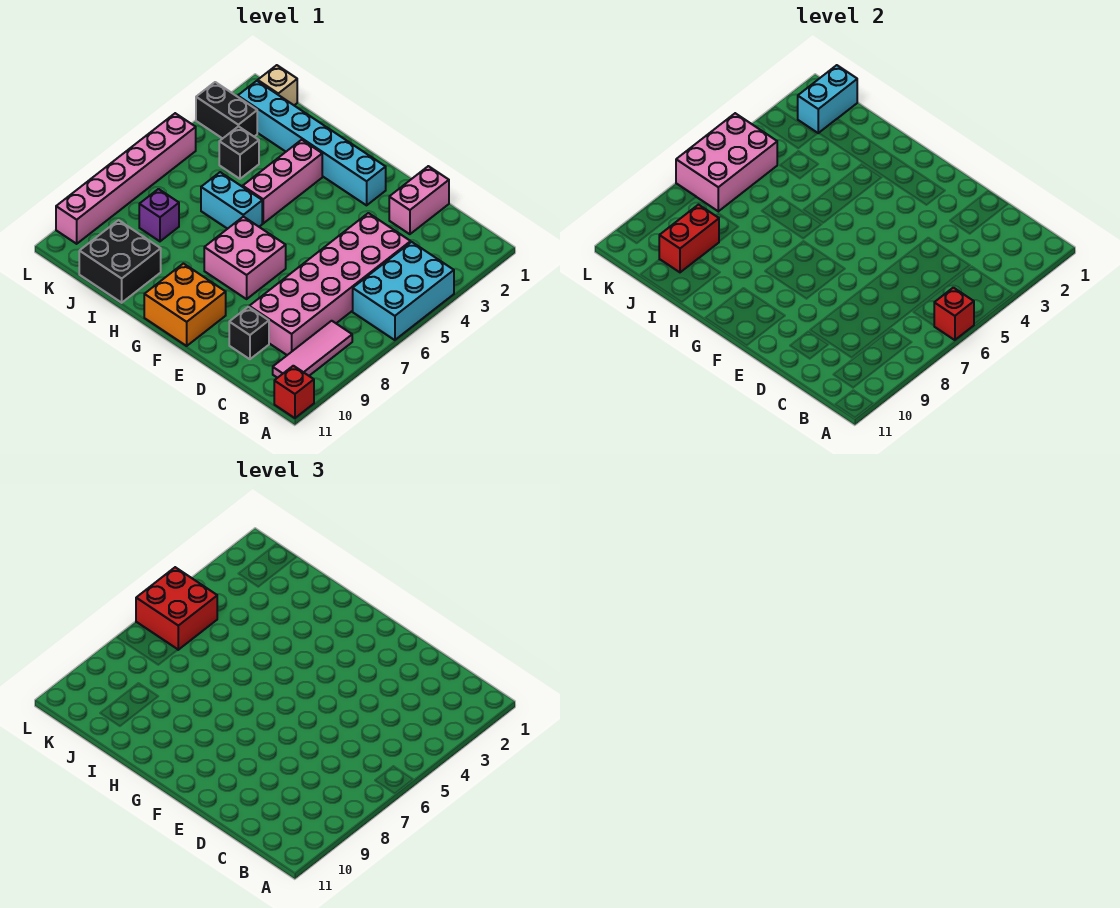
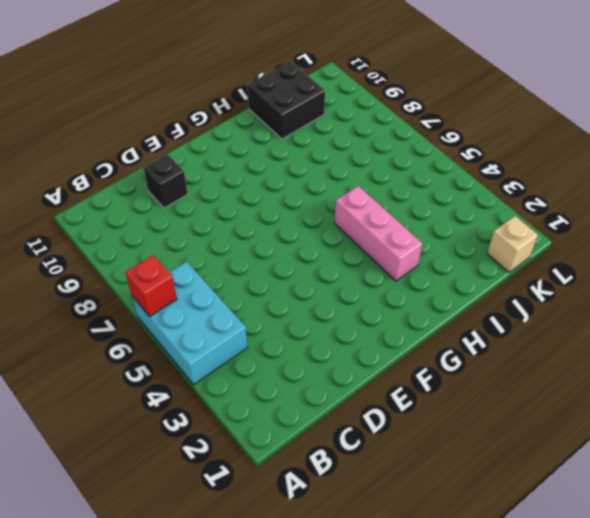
none -> red brick A11 level 1
none -> pink tile B8:B10 level 1
none -> pink brick C4:D9 level 1

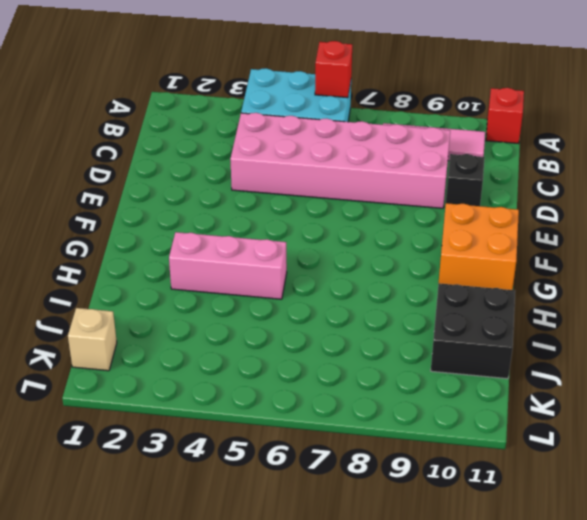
none -> pink brick D1:D2 level 1
none -> cyan brick F2:K2 level 1
none -> pink brick F7:G8 level 1

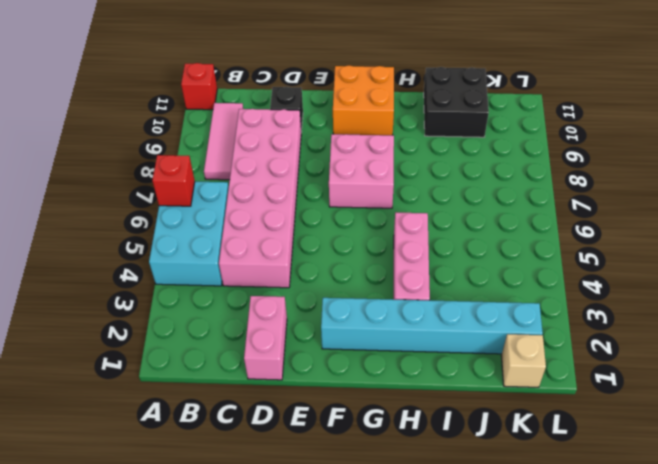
none -> cyan brick H6:I6 level 1
none -> black brick J4 level 1
none -> purple brick J8 level 1

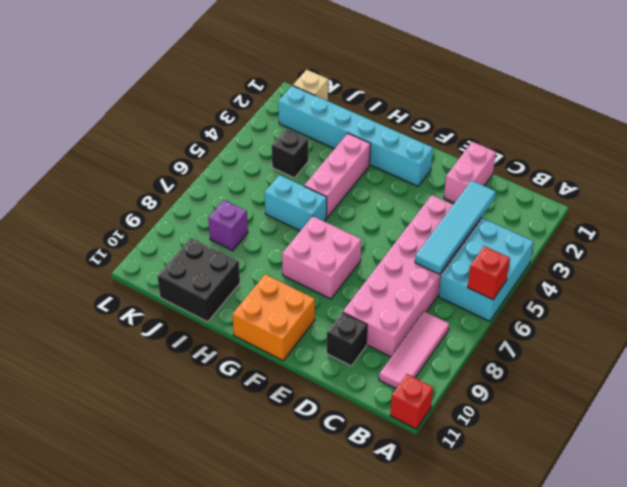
cyan tile C3:C6 level 2 -> none
none -> black brick K3:L3 level 1
none -> pink brick L5:L10 level 1
none -> red brick J9:J10 level 2

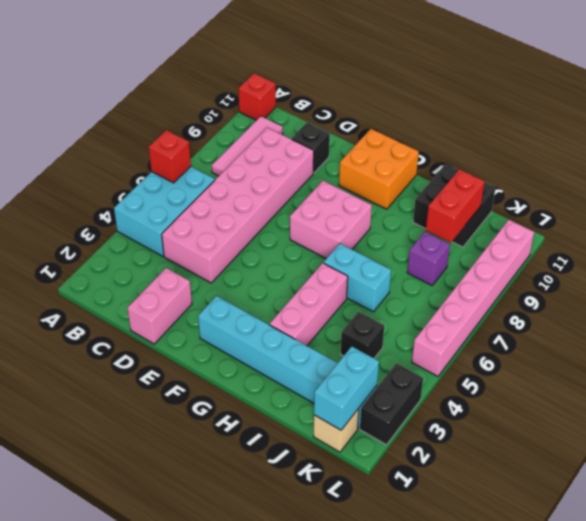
black brick L2:L3 level 1 -> black brick K3:L3 level 1
none -> pink brick K5:L7 level 2
none -> red brick K5:L6 level 3

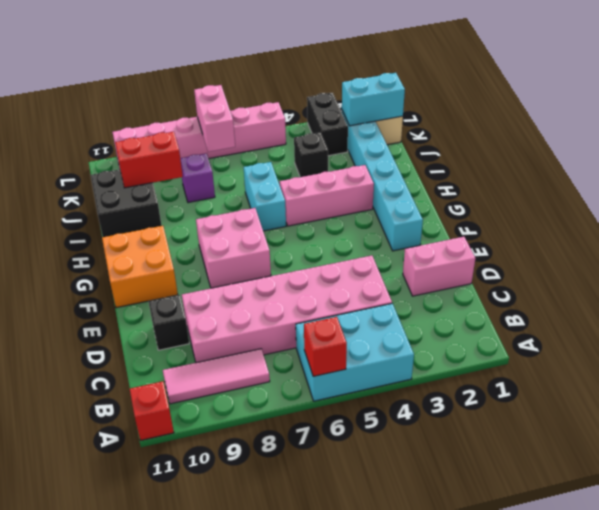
pink brick K7:L7 level 2 -> pink brick K5:L7 level 2
none -> red brick K5:L6 level 3

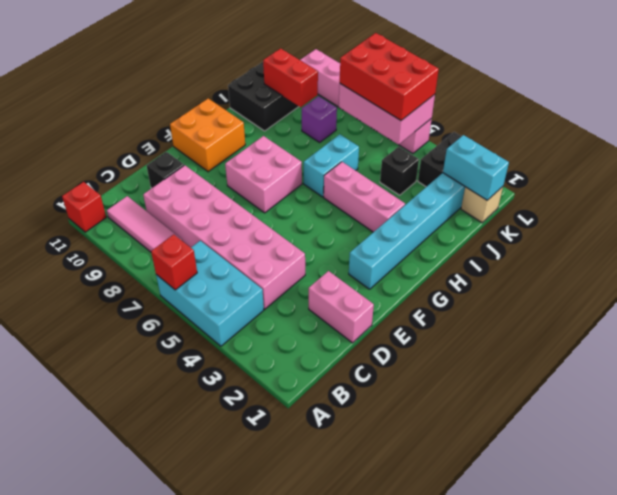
red brick K5:L7 level 3 -> red brick K5:L6 level 3

